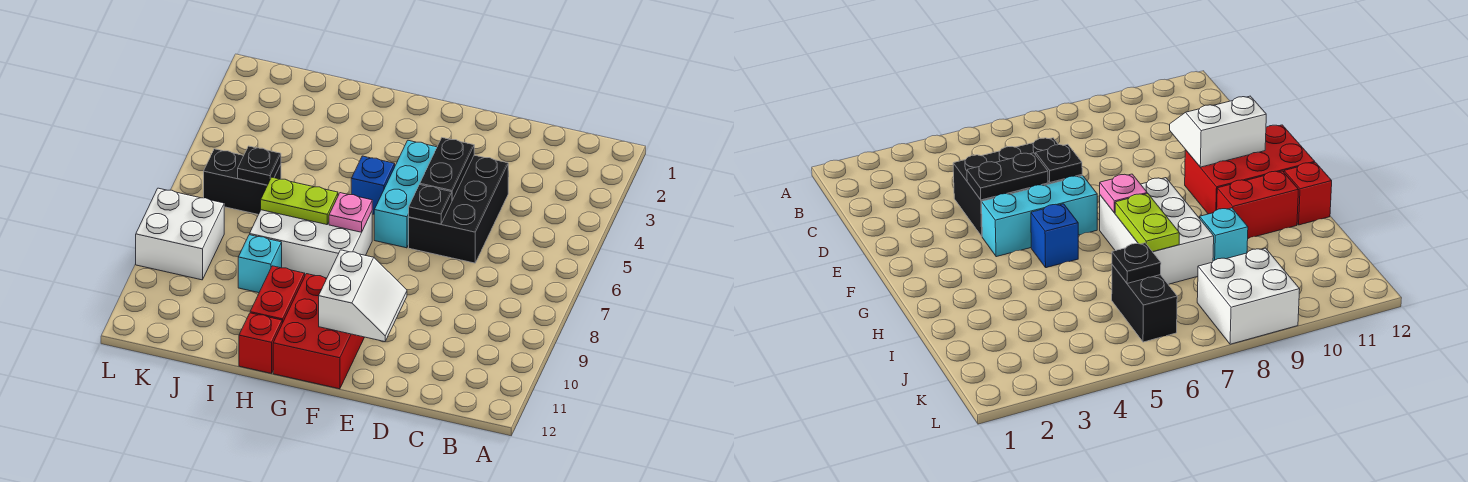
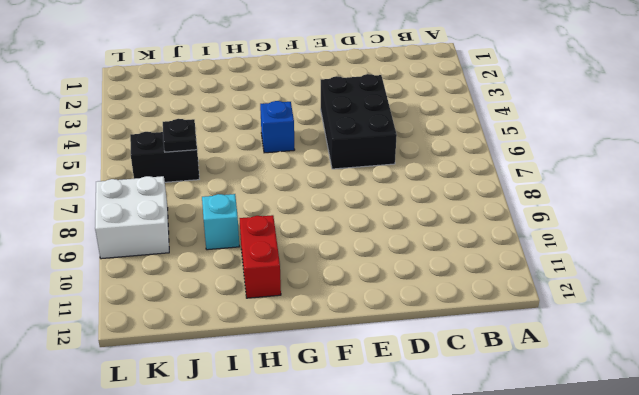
none -> cyan brick F4:F6 level 1
none -> red brick F10:G12 level 1
none -> white brick G7:I8 level 1

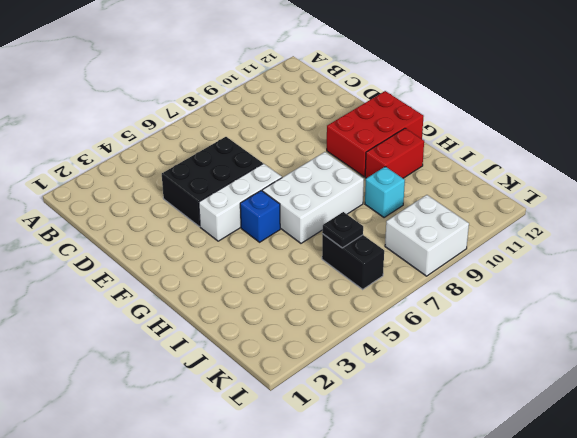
white brick F4:F6 level 1 -> cyan brick F4:F6 level 1
white brick G6:H8 level 1 -> white brick G7:I8 level 1
none -> red brick H12 level 1
none -> black plate E4:E5 level 2
none -> black plate E6 level 2

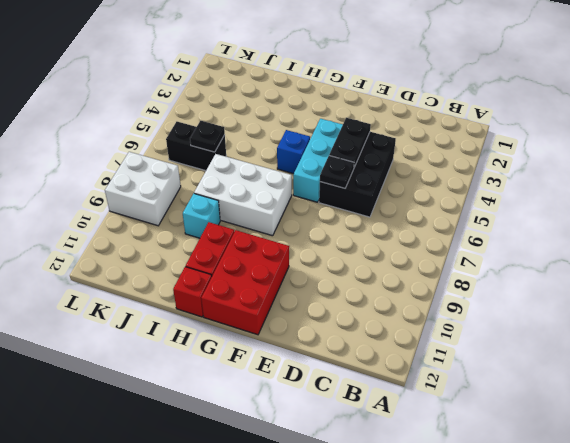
none -> white slope E10:F11 level 2 top F
none -> pink plate G7 level 2
none -> lime plate H7:I7 level 2

